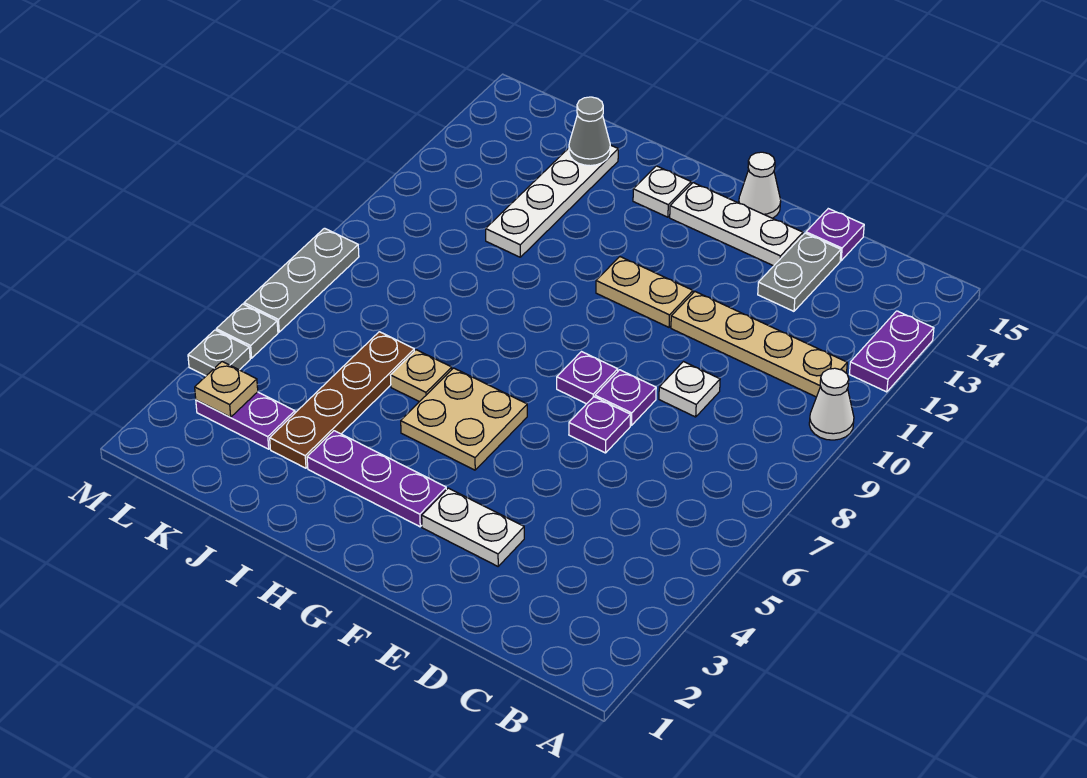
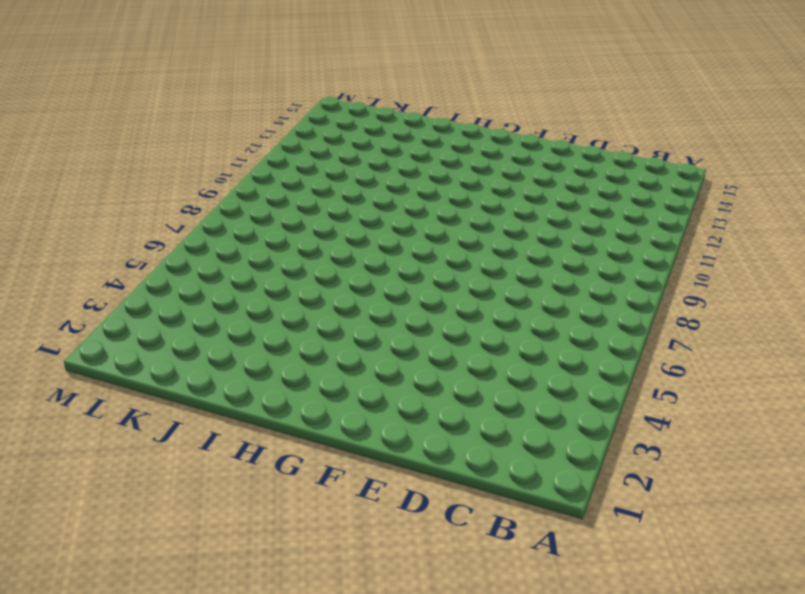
none -> white cone A10 level 1
none -> purple plate A12:A13 level 1
none -> tan plate B11:E11 level 1

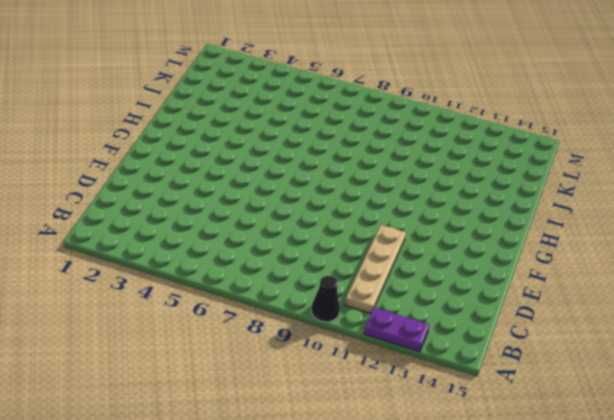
black cone A10 level 1 -> white cone A10 level 1
none -> white plate D9 level 1
none -> grey plate D13:D14 level 1
none -> purple plate D15 level 1

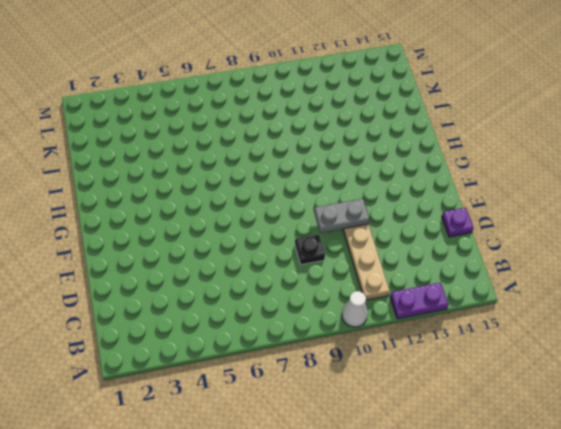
black plate D9 level 1 -> white plate D9 level 1
grey plate E10:E11 level 2 -> grey plate D13:D14 level 1
none -> white plate E3:F3 level 1
none -> purple plate E7 level 1
none -> purple plate E8 level 1

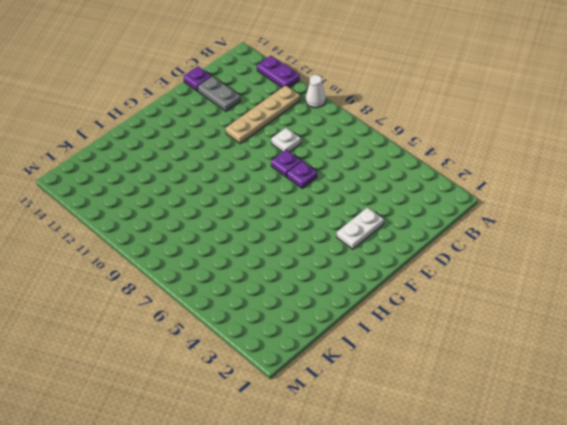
none -> white plate E14:G14 level 1
none -> purple plate F8 level 1
none -> tan plate F11:G11 level 1

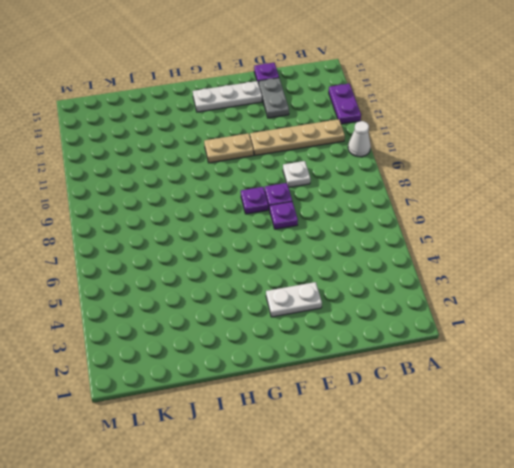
none -> white cone F15 level 1
none -> purple plate G3:I3 level 1
none -> tan plate G5:H6 level 1

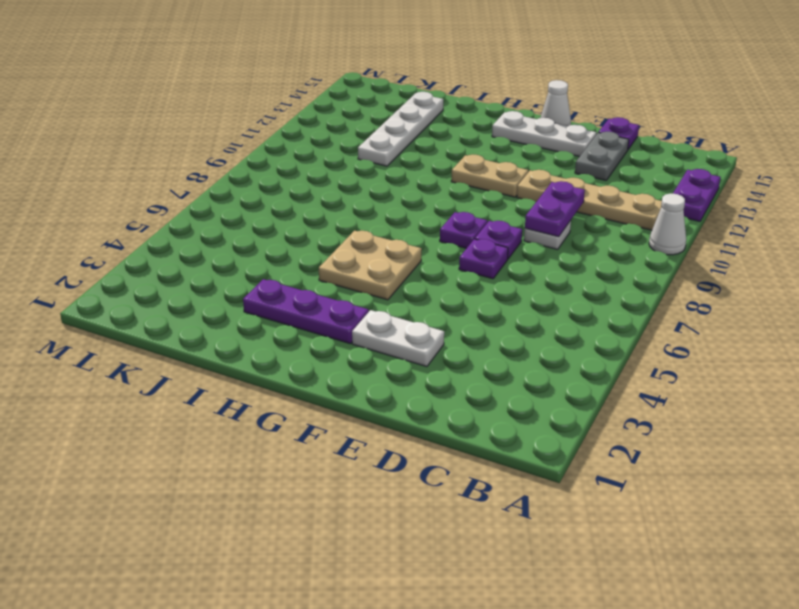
purple plate D9:D10 level 2 -> purple plate K3:L3 level 1
none -> white plate H14 level 1
none -> tan plate I6 level 1
none -> brown plate J3:J6 level 1

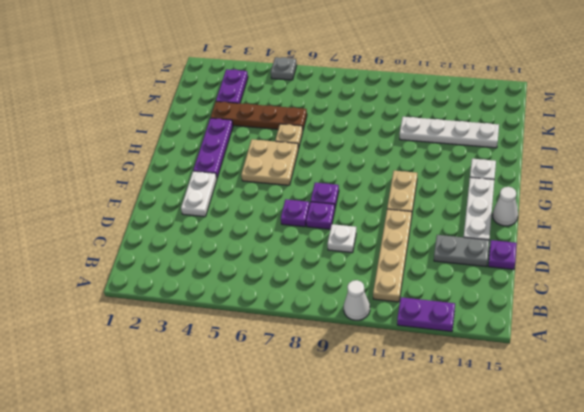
none -> grey plate M4 level 1
none -> grey plate M6:M8 level 1
none -> grey cone J14 level 2

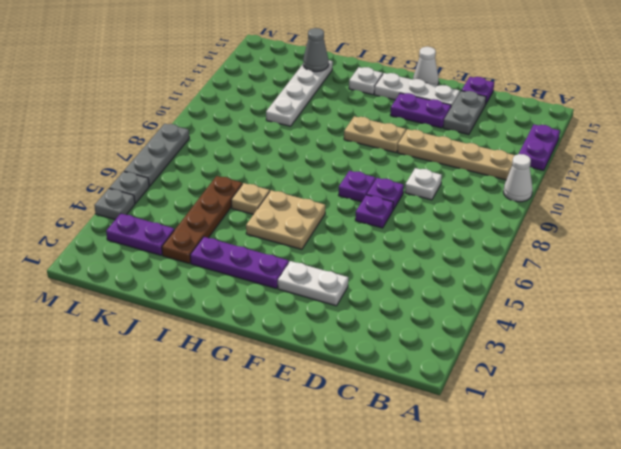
purple plate E13:F13 level 1 -> none
none -> tan plate L3 level 2

